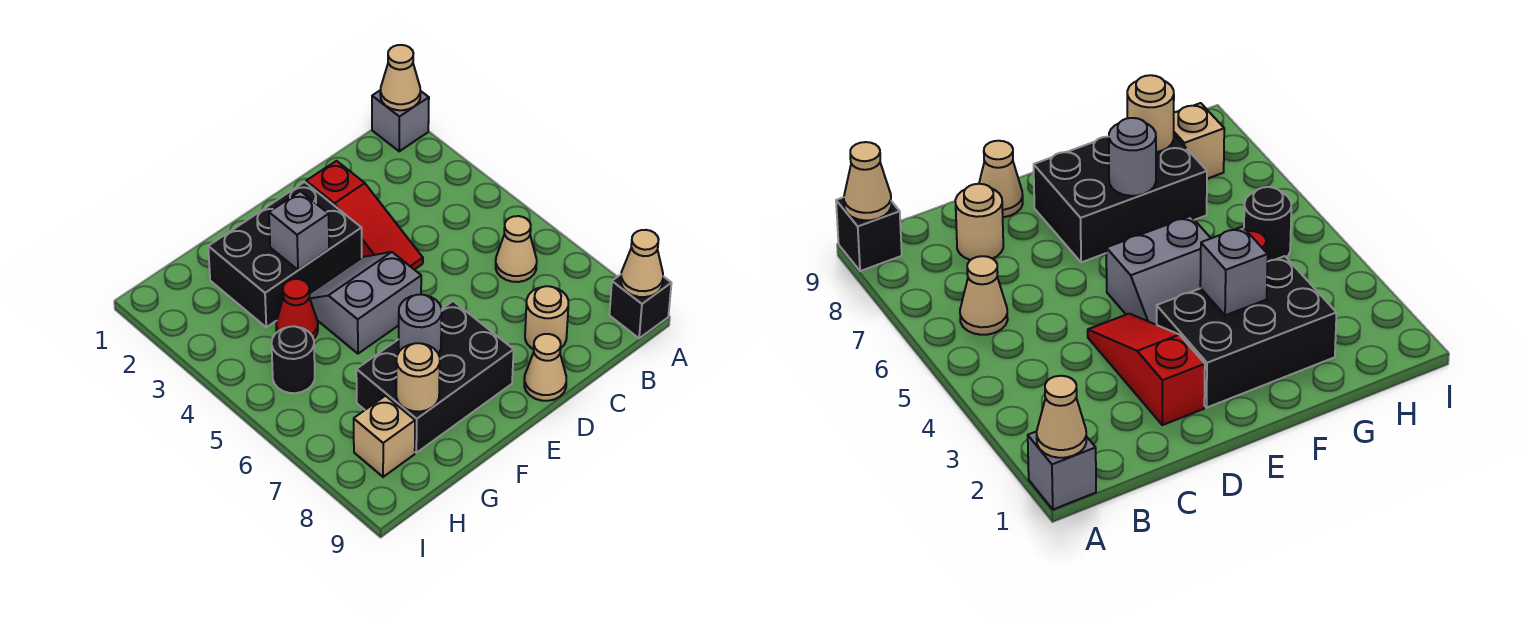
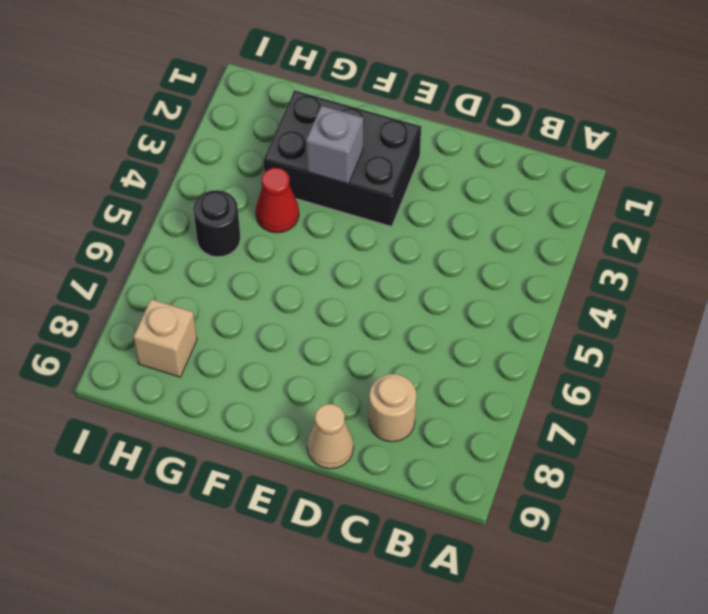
none -> grey brick A1 level 1
none -> black brick A9 level 1
none -> tan cone B6 level 1

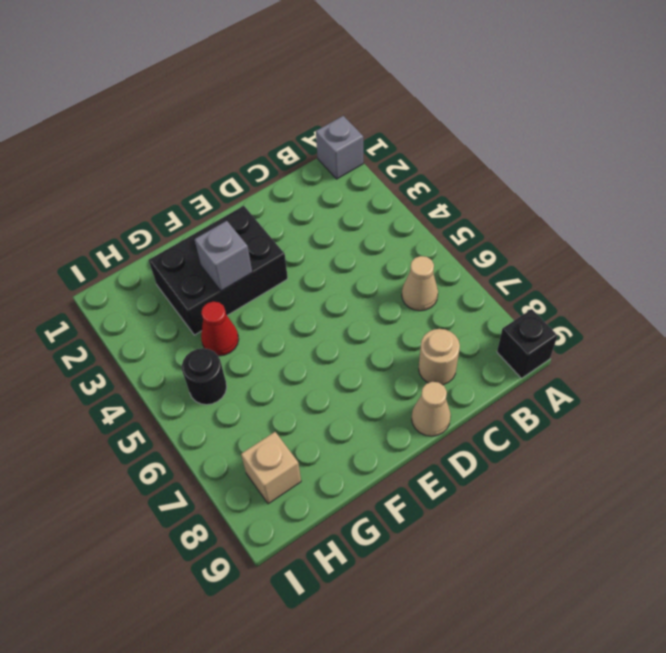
none -> red slope D2:D4 level 1 top 2
none -> grey slope E4:F5 level 1 top 5
none -> black brick E7:G8 level 1

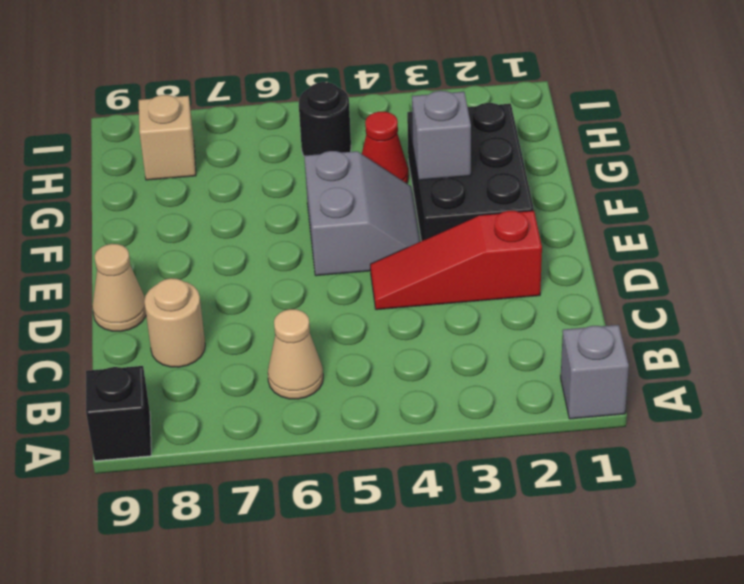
none -> black brick E7:G8 level 1
none -> tan cone A1 level 2
none -> tan cone A9 level 2

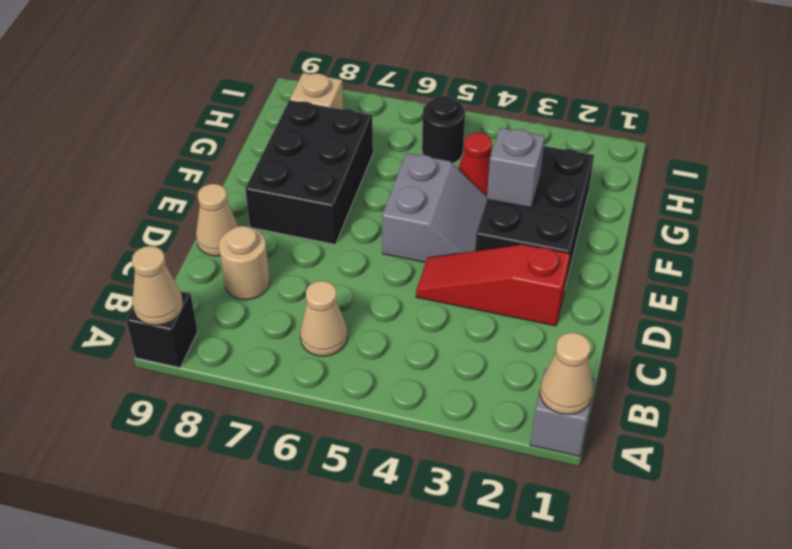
none -> grey round brick F7 level 2
none -> tan round brick G8 level 2

